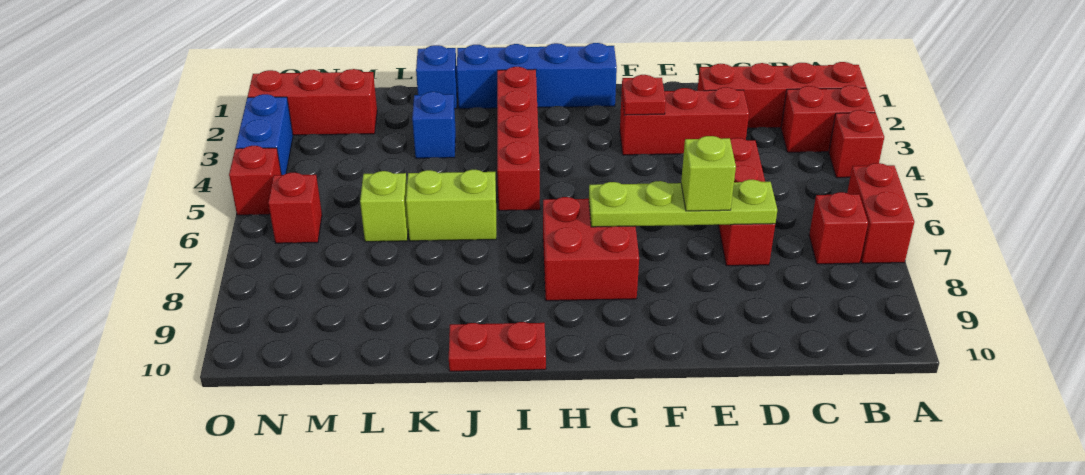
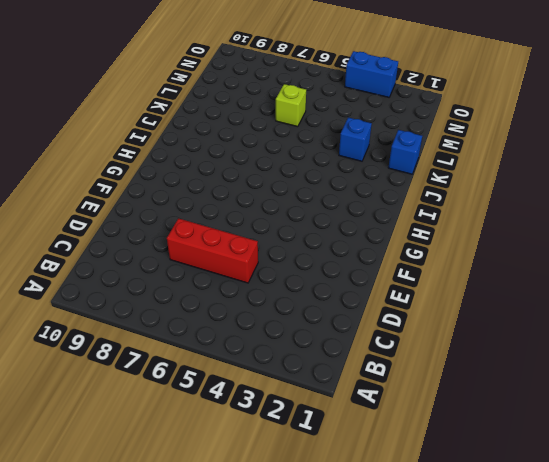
none -> red brick A2:D2 level 1
none -> red brick A3:B3 level 1
none -> red brick A4 level 1

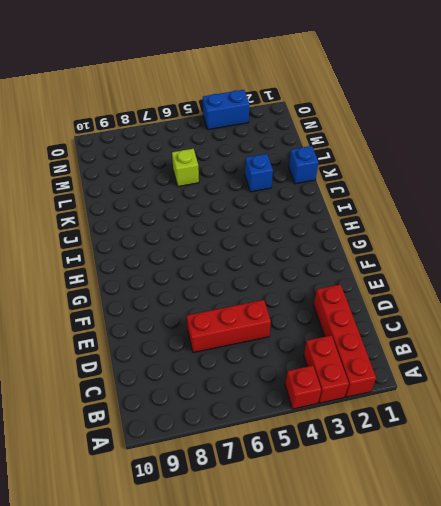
none -> red brick A6:A7 level 1
none -> red brick B7 level 1
none -> red brick D3:F3 level 1

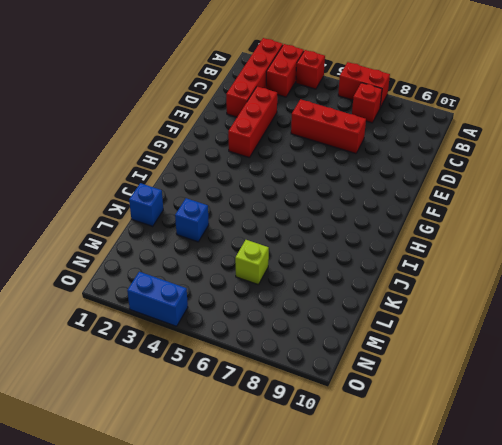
none -> blue brick G1:J1 level 1
none -> red brick G7:H8 level 1
none -> red brick I2:I5 level 1

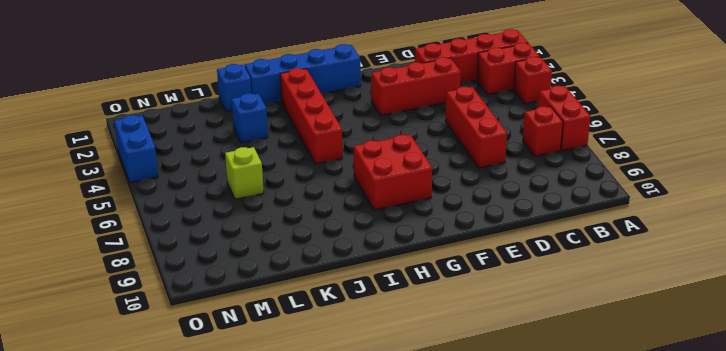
none -> red plate I10:J10 level 1
none -> lime brick J6:K6 level 1
none -> red brick M2:O2 level 1

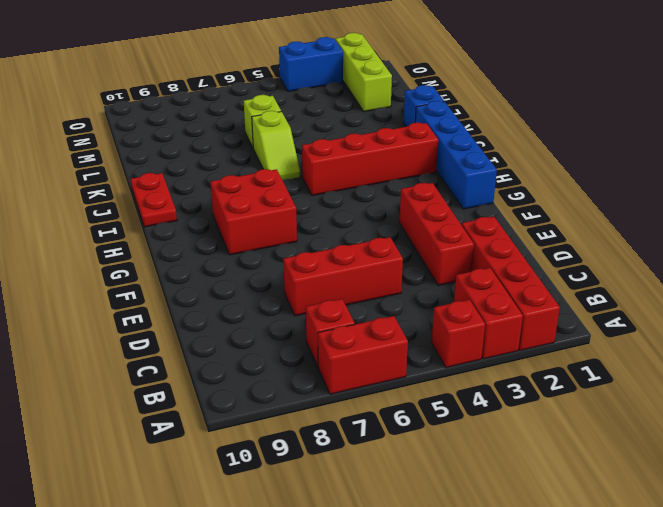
lime slope J6:K6 level 1 top K -> lime brick J6:K6 level 1
lime brick M2:O2 level 1 -> red brick M2:O2 level 1
none -> blue brick K3 level 1
none -> red brick N6 level 1
none -> red brick O5 level 1

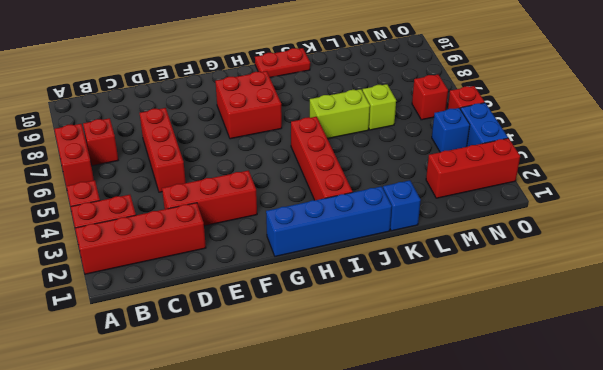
blue brick N4 level 1 -> blue brick K3 level 1
none -> lime plate D7:G7 level 2
none -> red plate F3 level 2
none -> lime brick E7 level 3

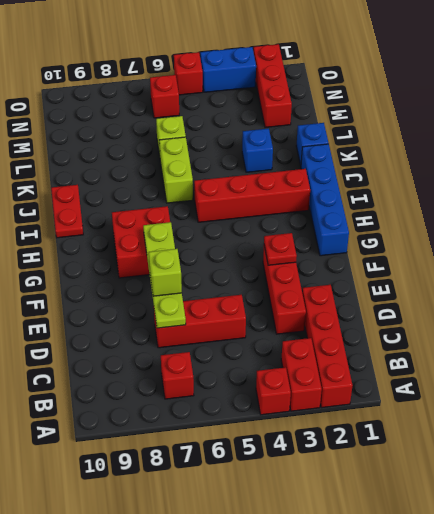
none -> red brick A6:A7 level 1

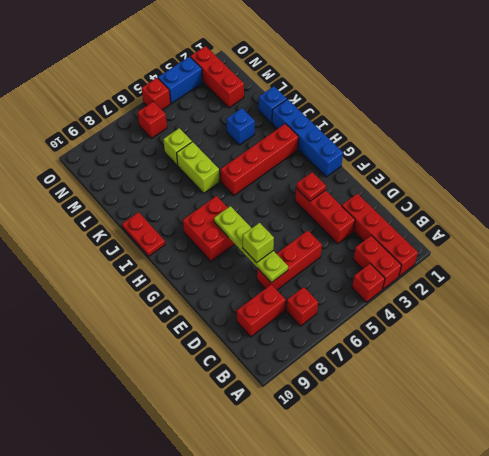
red brick C8:C9 level 1 -> red brick A6:A7 level 1

